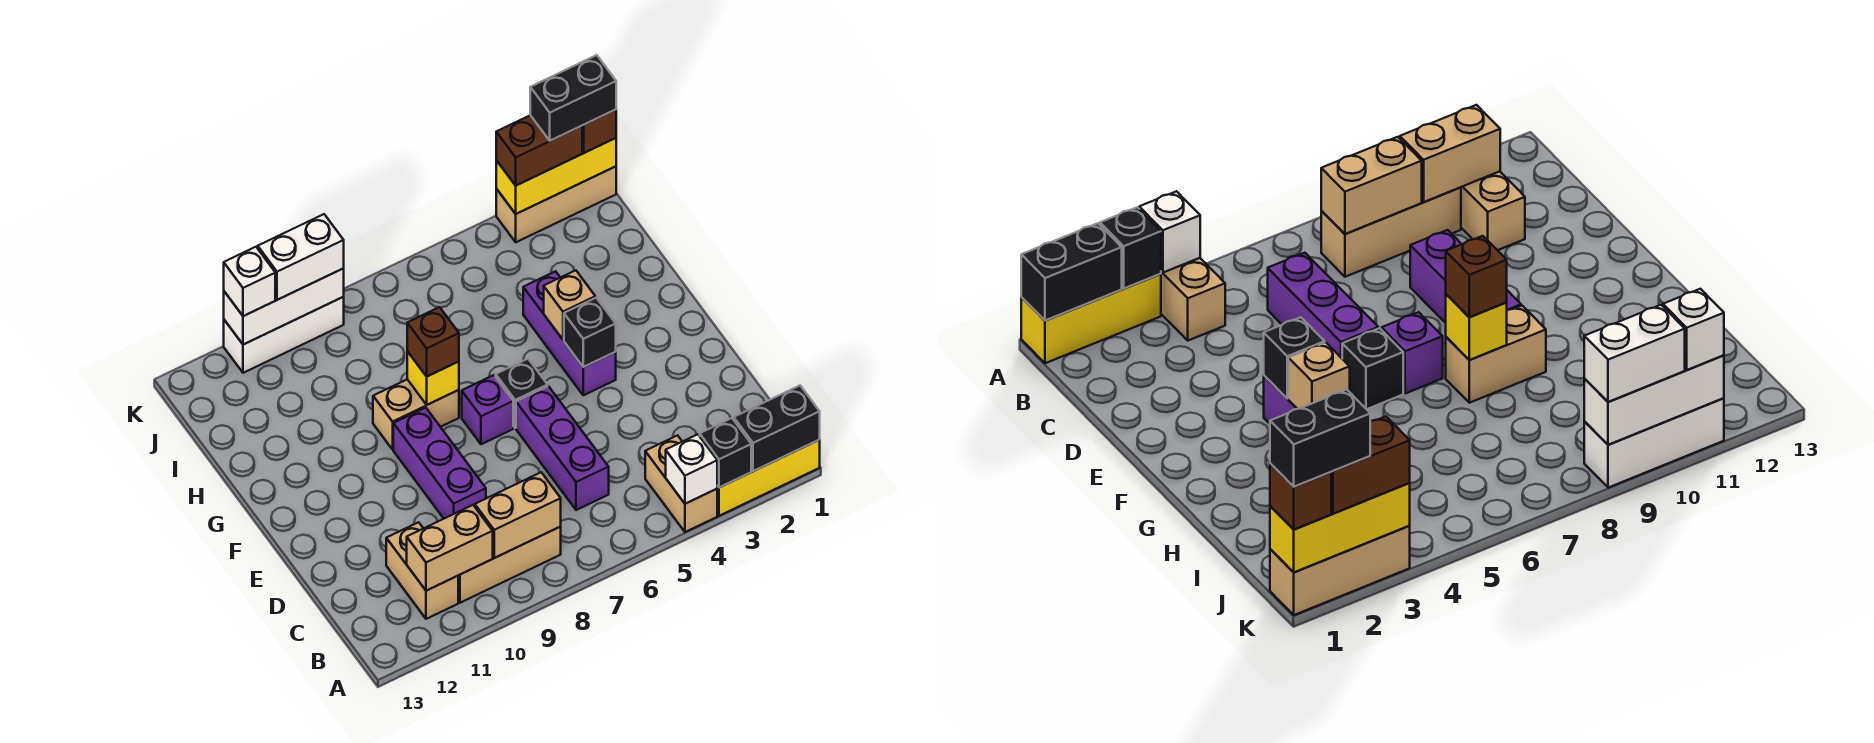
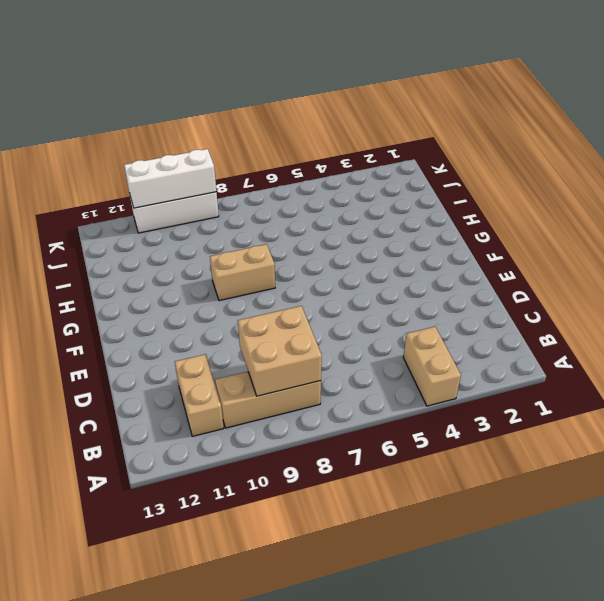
tan brick B8:C9 level 2 -> tan brick B8:B9 level 2
none -> yellow brick A1:A3 level 1
none -> purple brick C6:E6 level 1
none -> purple brick D9:F9 level 1

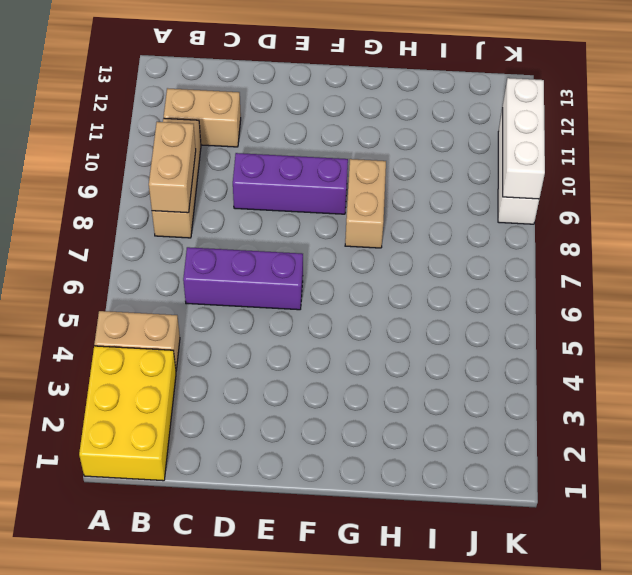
yellow brick A1:B3 level 1 -> yellow brick A1:A3 level 1
none -> purple brick F4:H4 level 1
none -> black brick F6 level 1
none -> purple brick F7 level 1

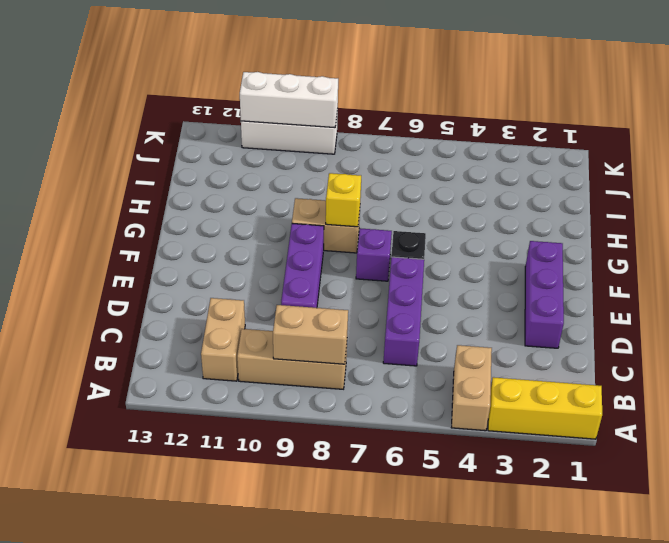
purple brick D2:F2 level 1 -> purple brick F4:H4 level 1
none -> tan brick K1:K3 level 1
none -> black brick A1:A2 level 2
none -> black brick A3 level 2

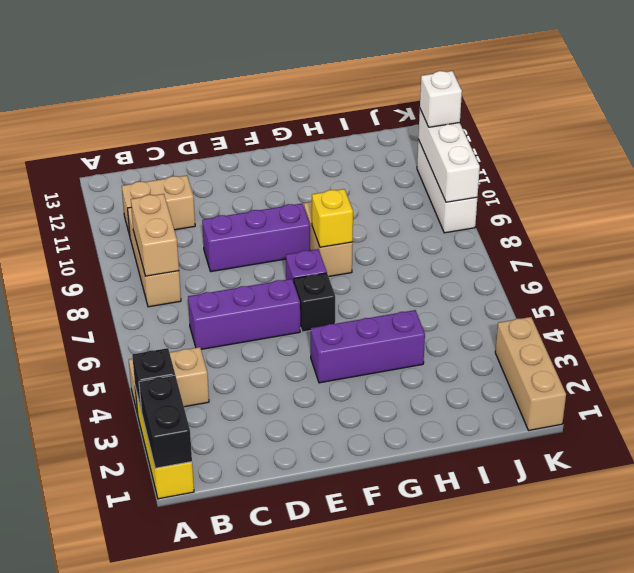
none -> white brick A4 level 2
none -> tan brick B10:B11 level 2
none -> black brick F4 level 2

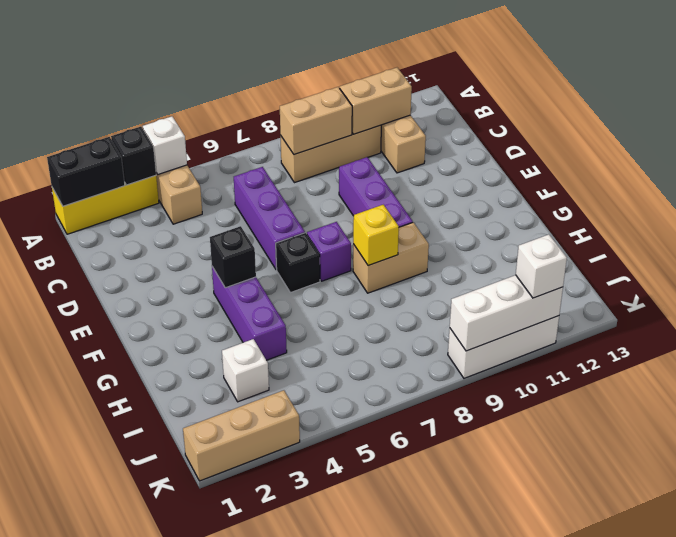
white brick I3 level 1 -> none
none -> tan brick G4 level 2
none -> yellow brick K1:K3 level 2
none -> brown brick G8 level 3

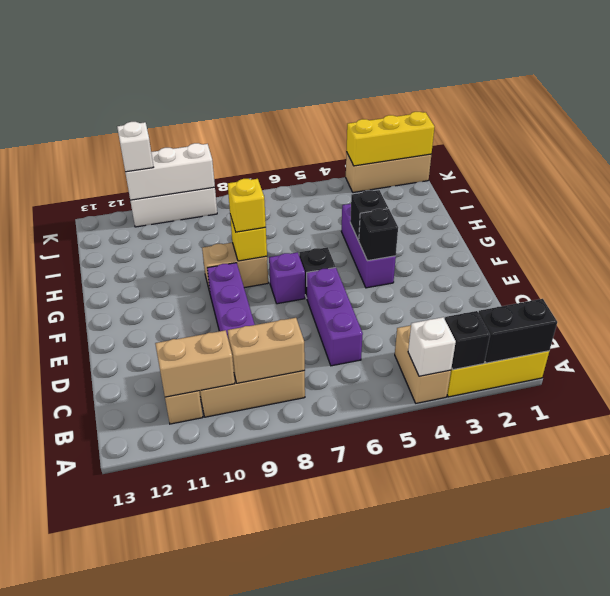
black brick G4 level 2 -> tan brick G4 level 2
yellow brick G8 level 3 -> brown brick G8 level 3
none -> brown brick K1 level 3
none -> brown brick K2:K3 level 3
none -> white brick K9:K10 level 3

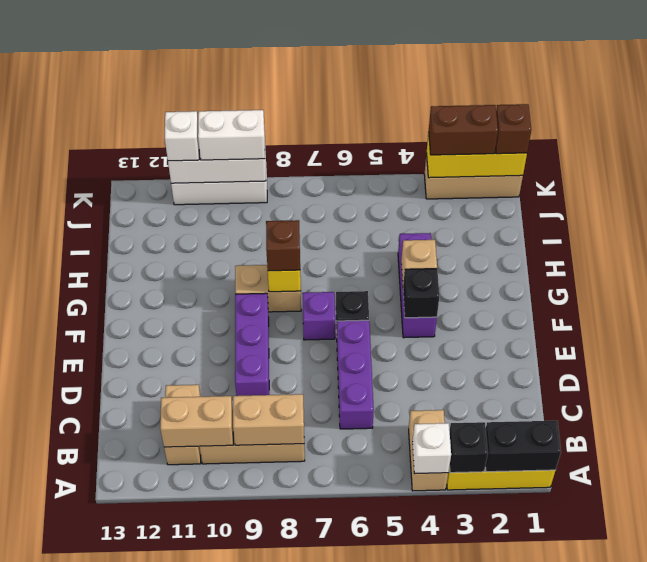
none -> black brick K1:K2 level 4

